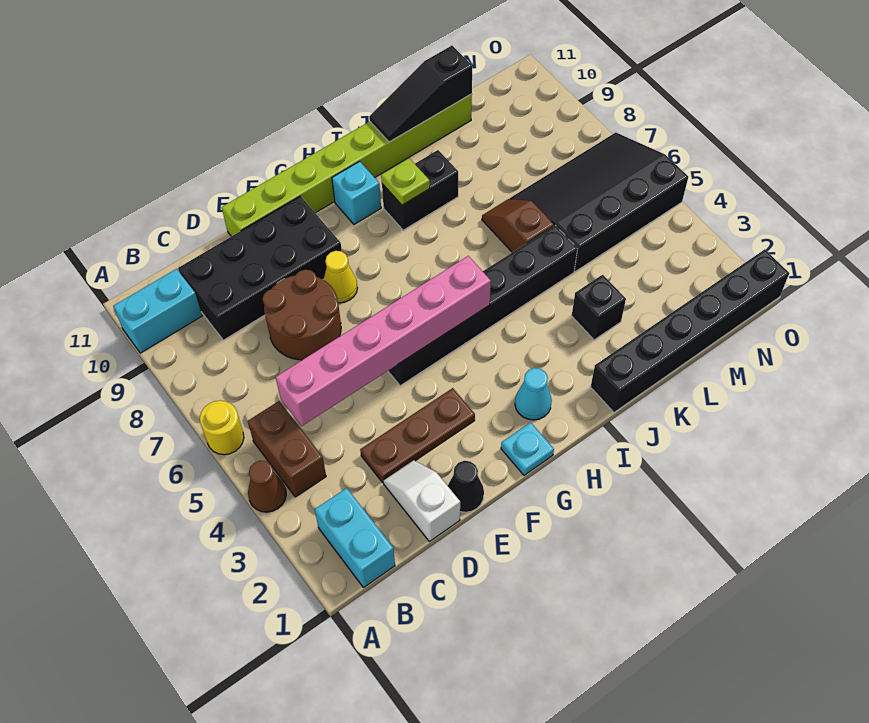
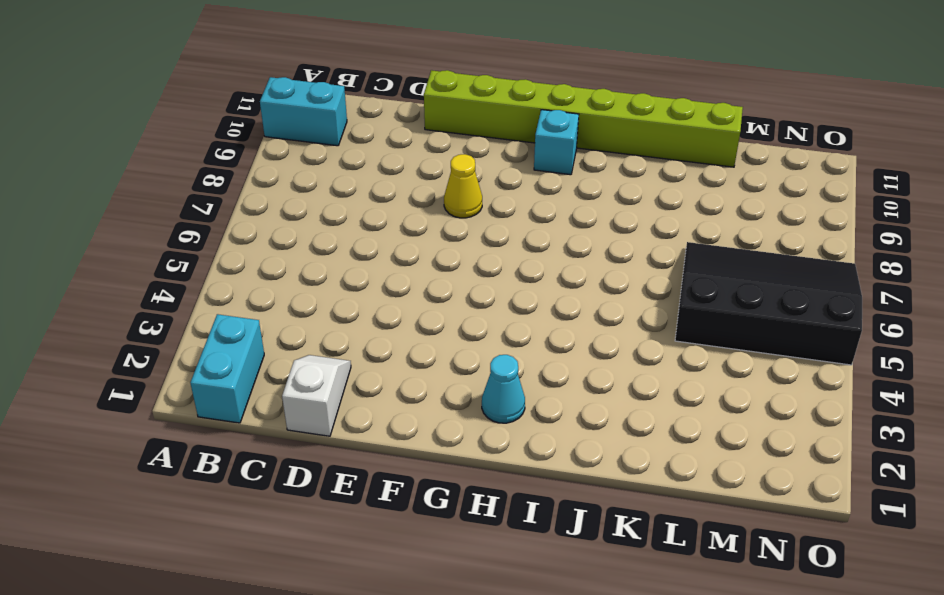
none -> brown cone A4 level 1
none -> yellow round brick A6 level 1
none -> brown brick B4:B5 level 1

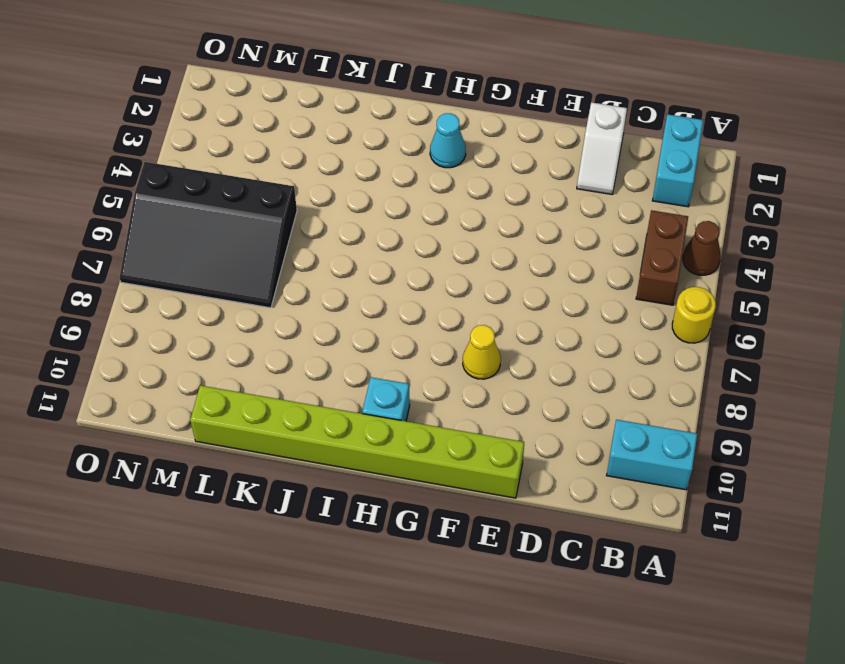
none -> black brick C9:F10 level 1
none -> brown plate D3:F3 level 1
none -> brown round brick D7:E8 level 1

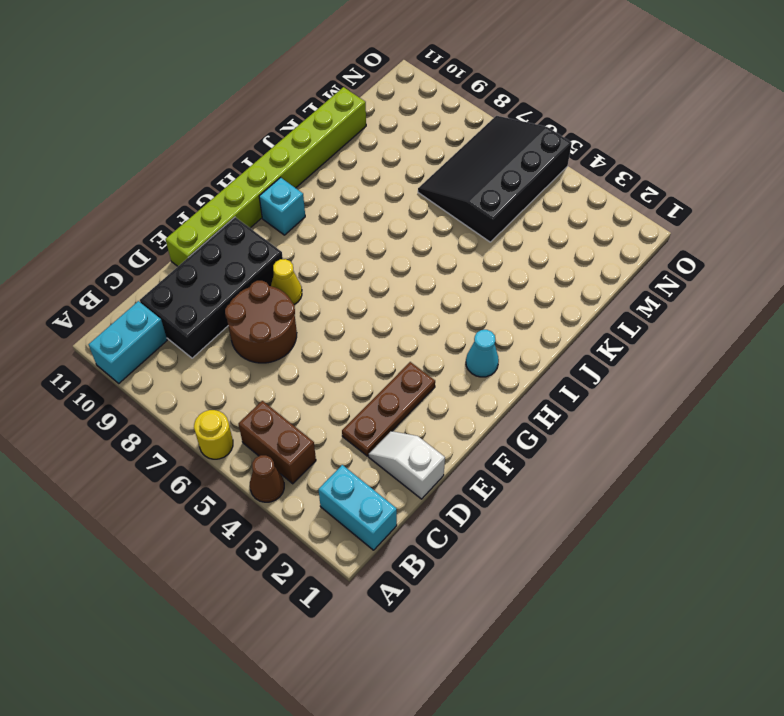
none -> black cone E1 level 1
none -> black brick F5:K5 level 1
none -> cyan plate G1 level 1

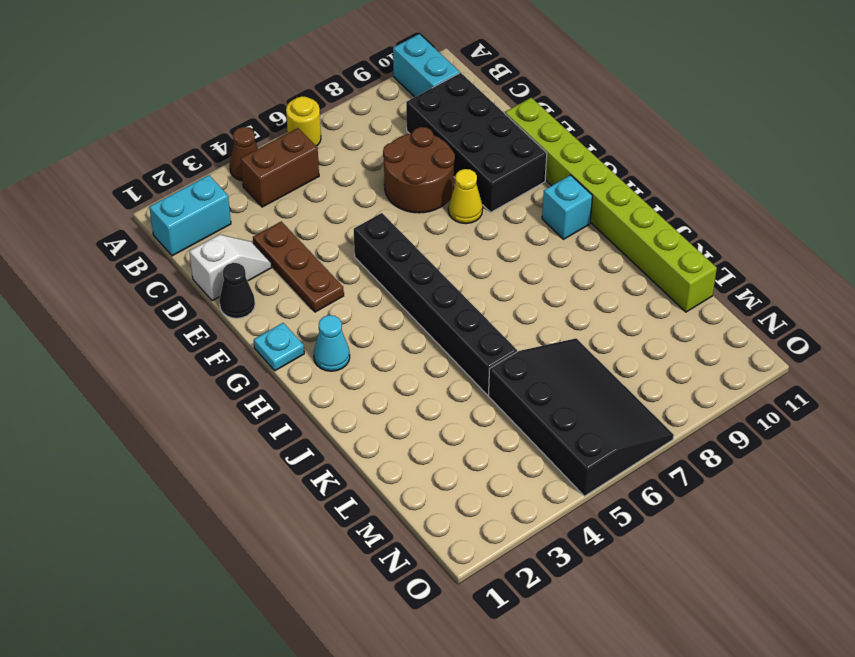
none -> black brick I9:J9 level 1
none -> black brick J1:O1 level 1
none -> black brick K3 level 1

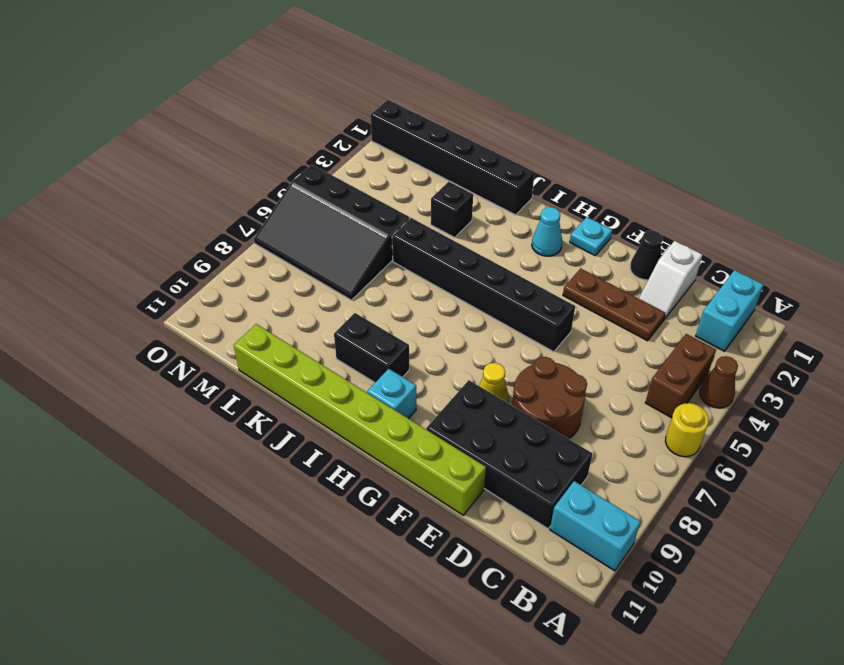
none -> brown slope K6:K7 level 1 top 6
none -> pink brick C5:H5 level 2
none -> lime plate I9 level 2

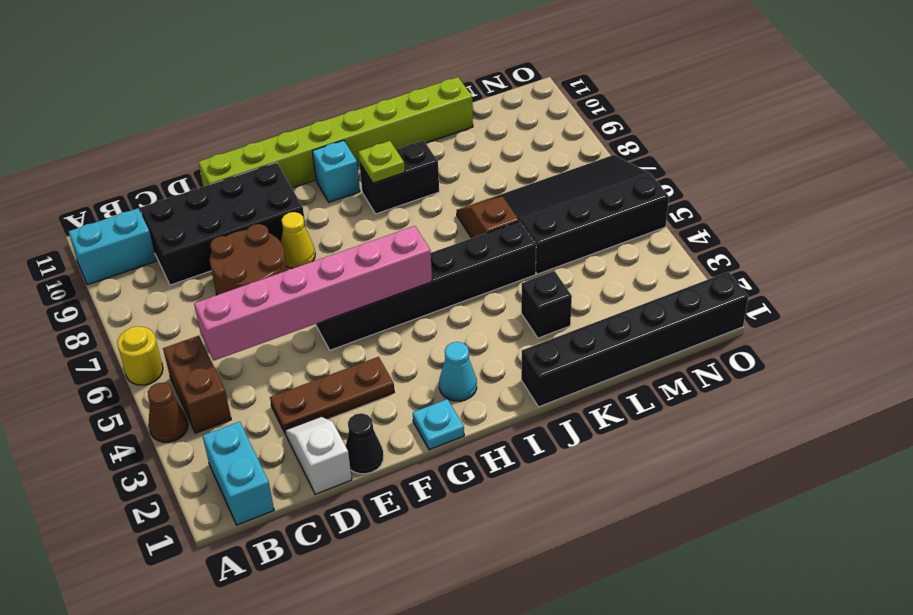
none -> black slope J11:L11 level 2 top L

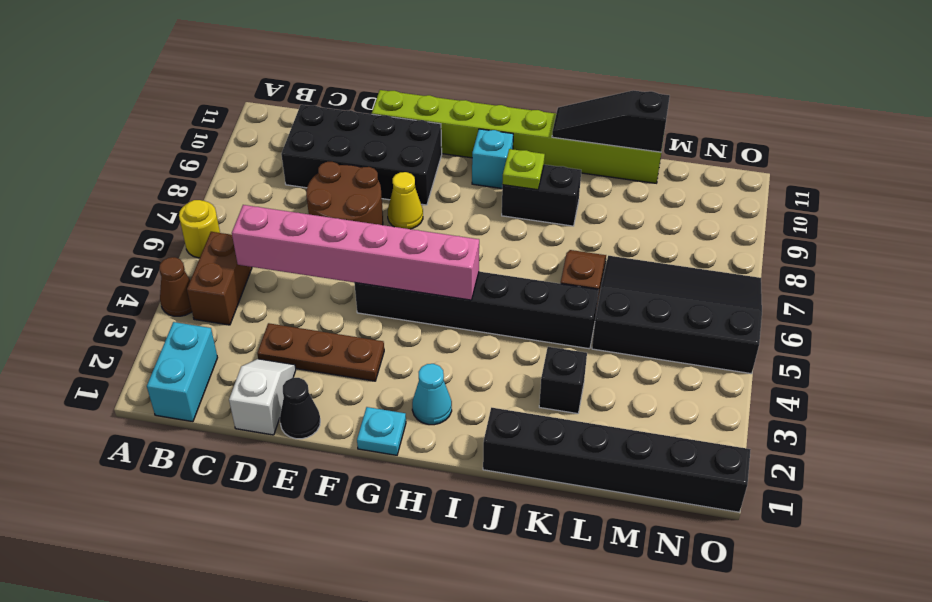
none -> cyan brick A10:B10 level 1

